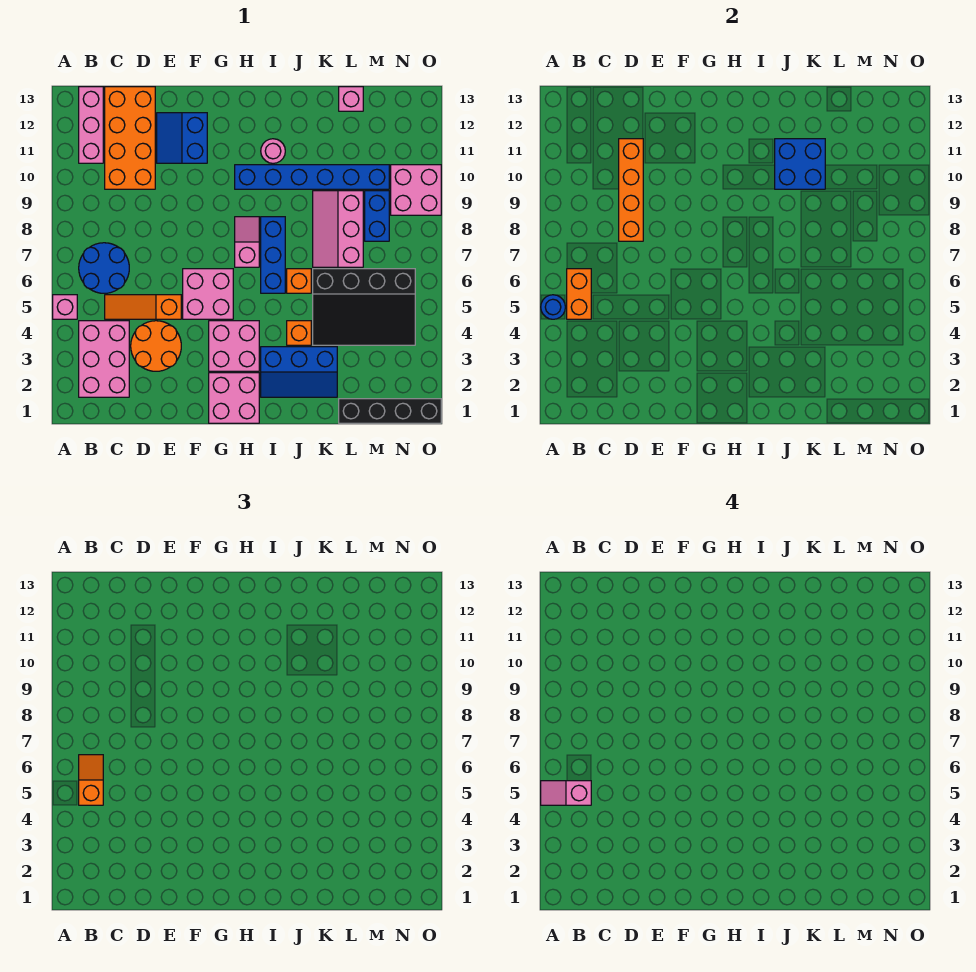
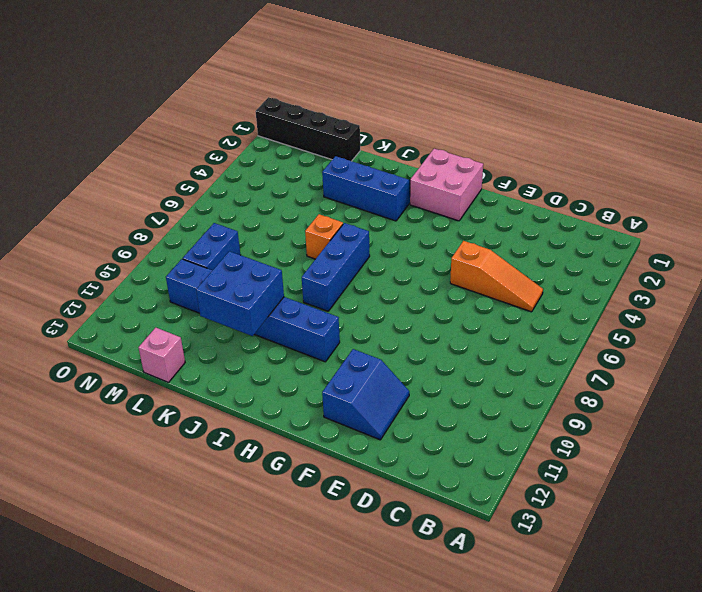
none -> pink brick A5 level 1
none -> pink brick B2:C4 level 1
none -> blue round brick B6:C7 level 1
none -> pink brick B11:B13 level 1

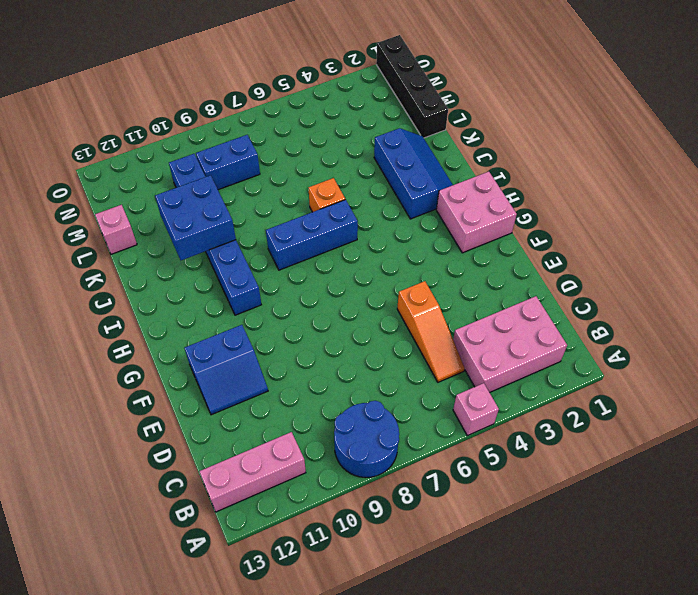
blue round brick A8:B9 level 1 -> blue round brick B6:C7 level 1
none -> orange brick C10:D13 level 1
none -> orange round brick D3:E4 level 1
none -> pink brick F5:G6 level 1
none -> pink brick G3:H4 level 1

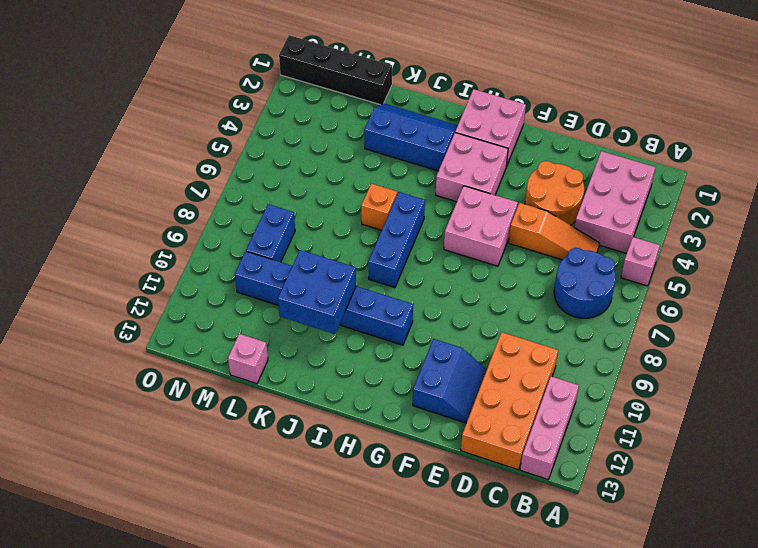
none -> pink slope H7:H8 level 1 top 7
none -> pink round brick I11 level 1
none -> orange brick J4 level 1
none -> black slope K4:N6 level 1 top 6

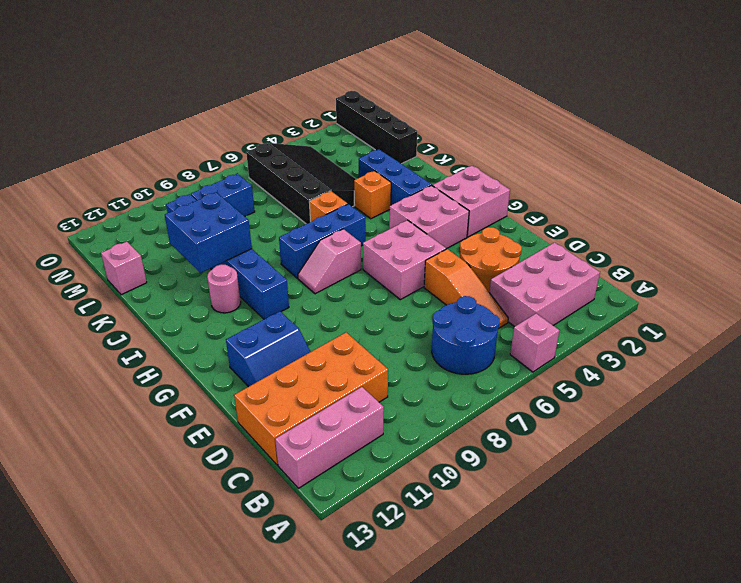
none -> pink slope K7:L9 level 1 top L
none -> pink brick N9:O10 level 1
none -> blue round brick A5 level 2
none -> orange brick B5:B6 level 2

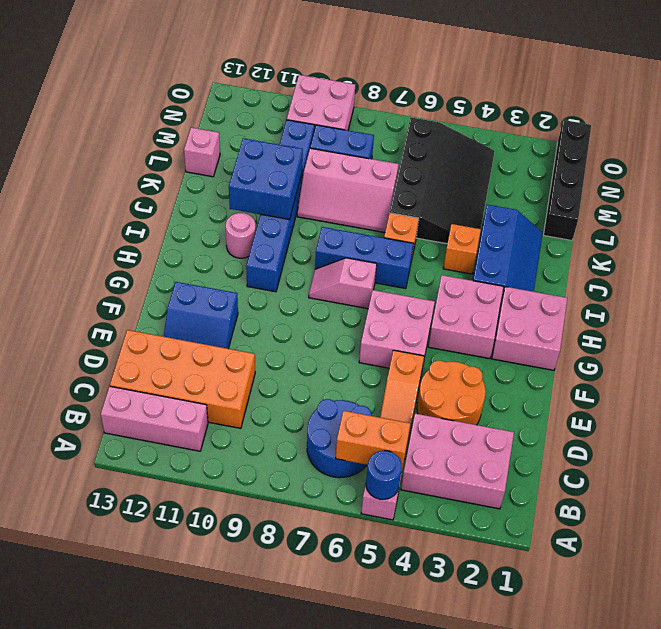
none -> orange brick D8:D11 level 2
none -> orange slope B5:B6 level 3 top 5
none -> pink slope A5:B5 level 4 top B

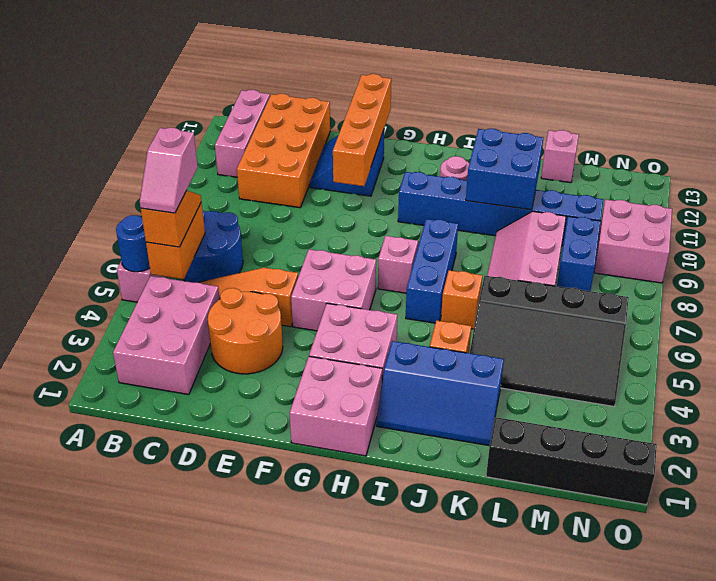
pink slope B5:B6 level 4 top 6 -> pink slope A5:B5 level 4 top B
orange brick F10:F13 level 2 -> orange brick D8:D11 level 2

